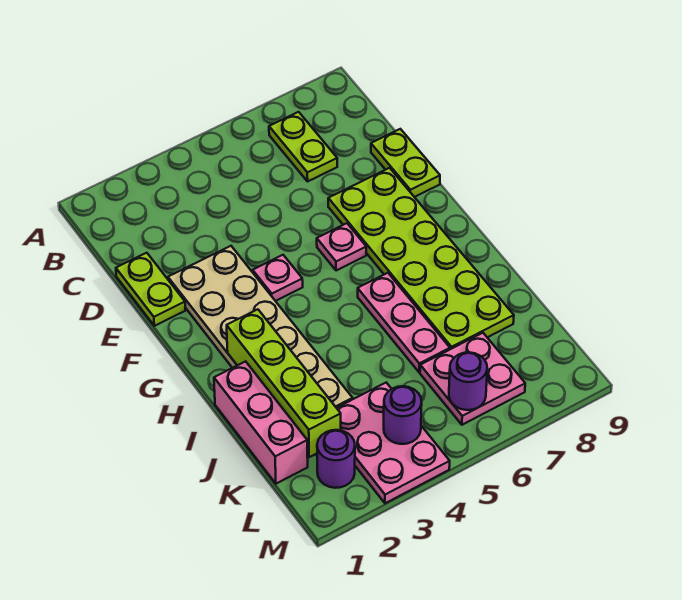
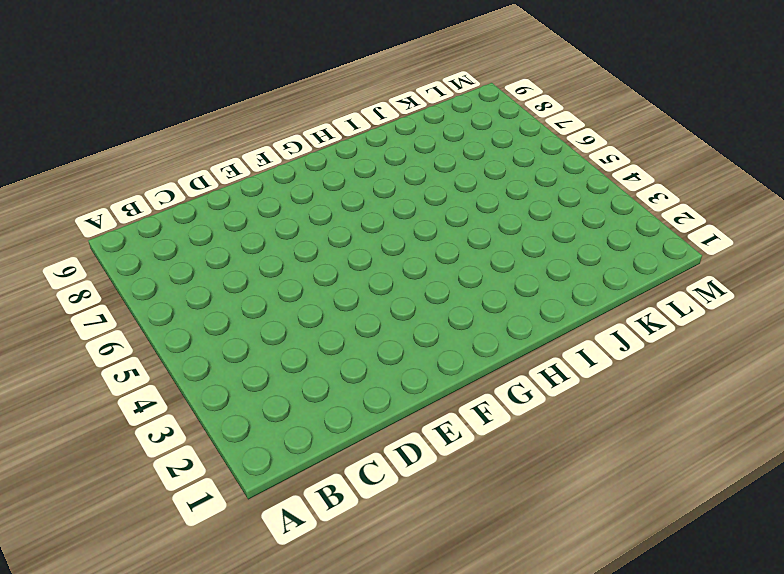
none -> lime plate B7:C7 level 1
none -> lime plate D1:E1 level 1
none -> lime plate D9:E9 level 1

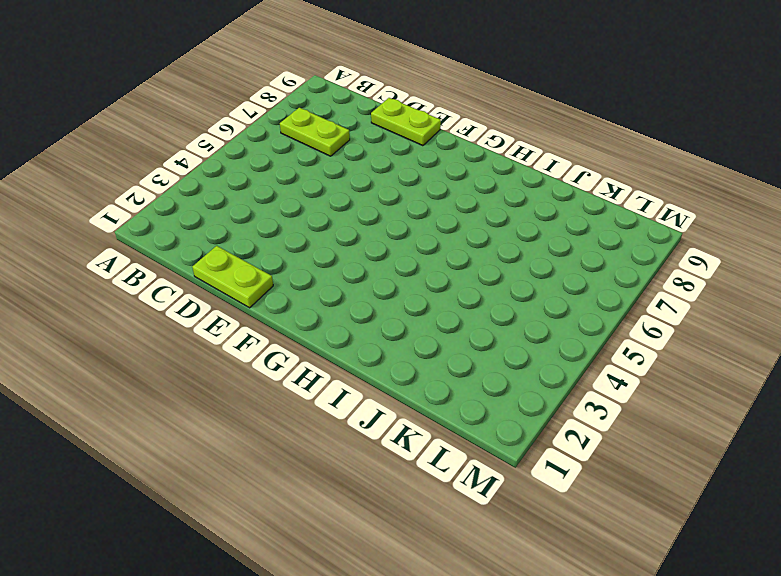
none -> tan plate E2:J3 level 1
none -> lime plate E7:J8 level 1
none -> pink plate F4 level 1

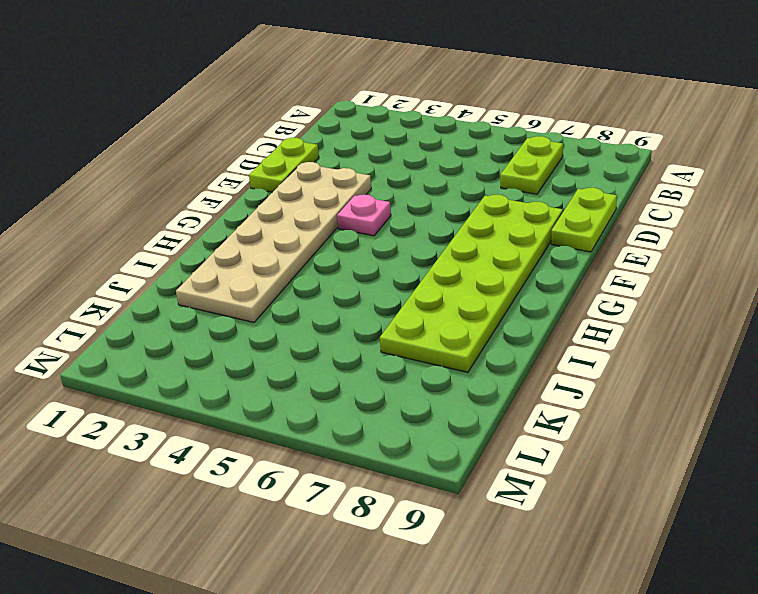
none -> pink plate F6 level 1
none -> pink plate H6:J6 level 1
none -> pink brick I1:K1 level 1

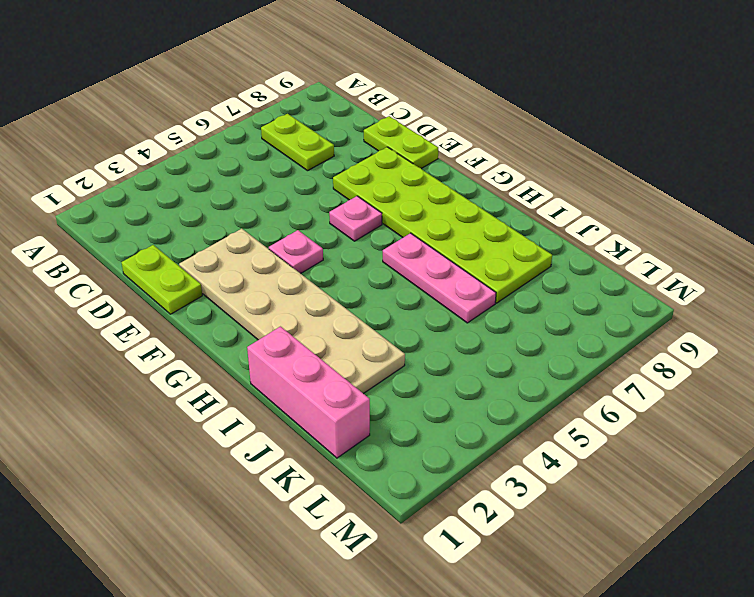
none -> pink plate K3:M4 level 1
none -> pink plate K6:L7 level 1
none -> purple round brick L2 level 1

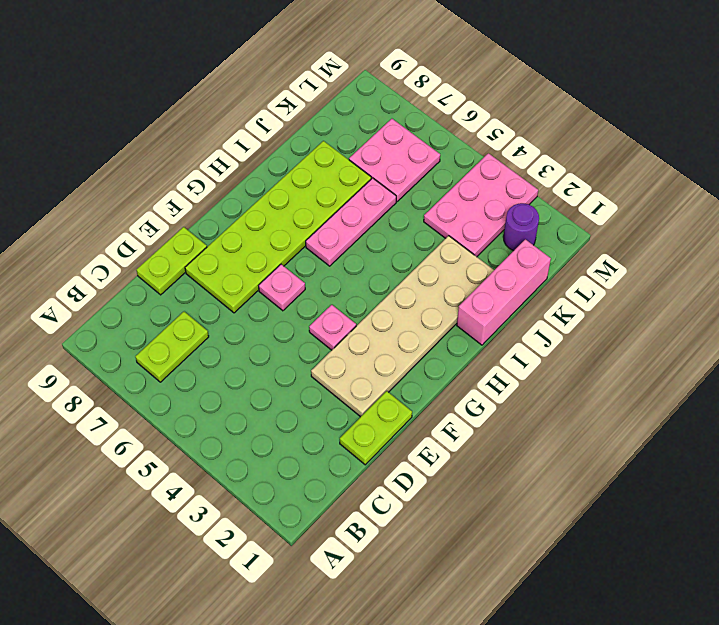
none -> lime brick H2:K2 level 2
none -> purple round brick L4 level 2
none -> purple round brick L6 level 2

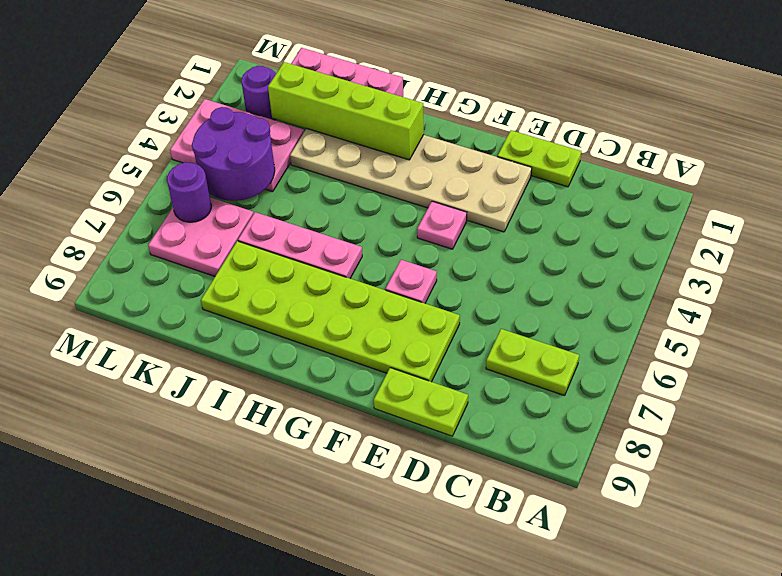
purple round brick K4:L5 level 2 -> purple round brick L4 level 2

